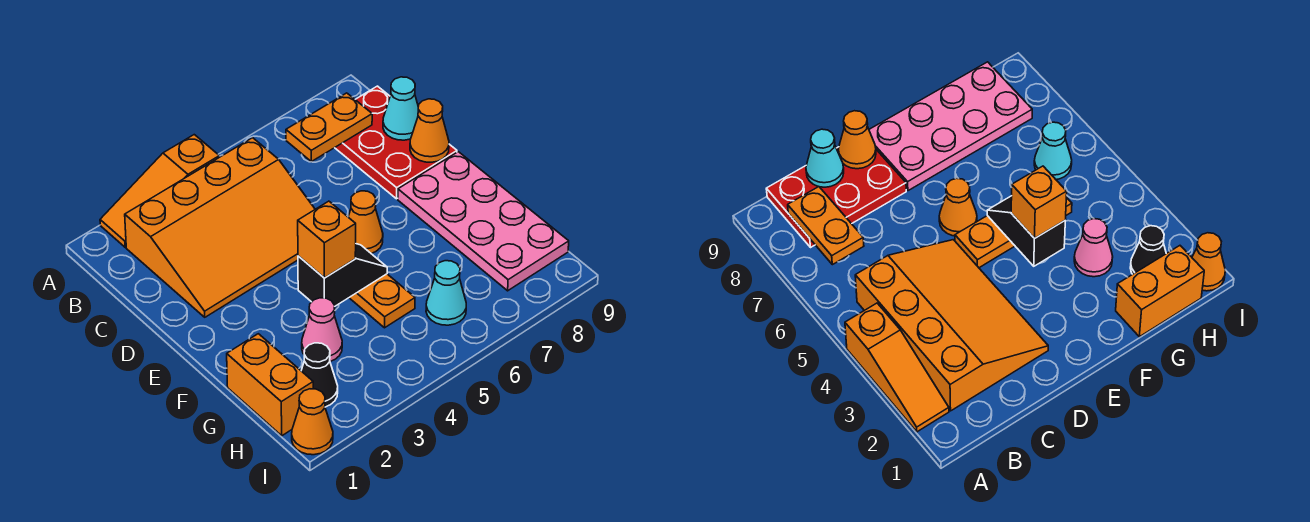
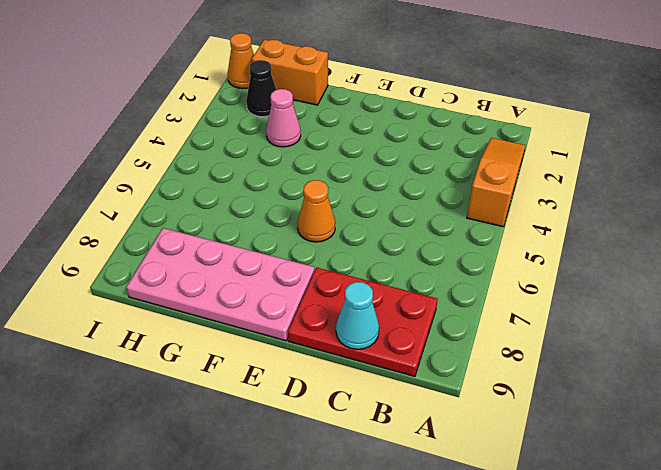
none -> orange slope B2:D5 level 1 top B
none -> orange plate E5:G5 level 1
none -> cyan cone H6 level 1

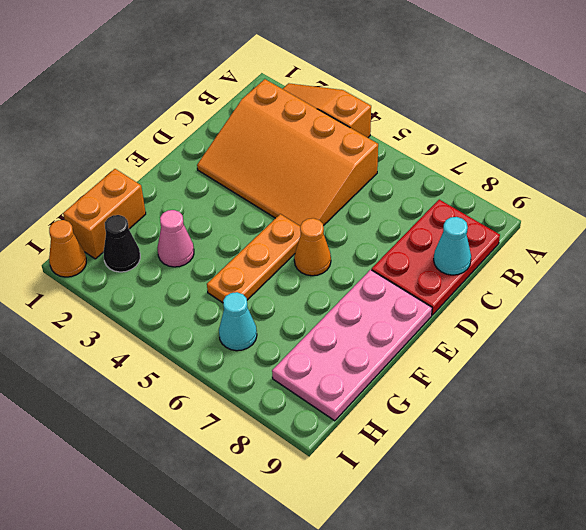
none -> orange plate B7:B8 level 2
none -> orange cone D9 level 2
none -> black slope F4:F5 level 2 top 4

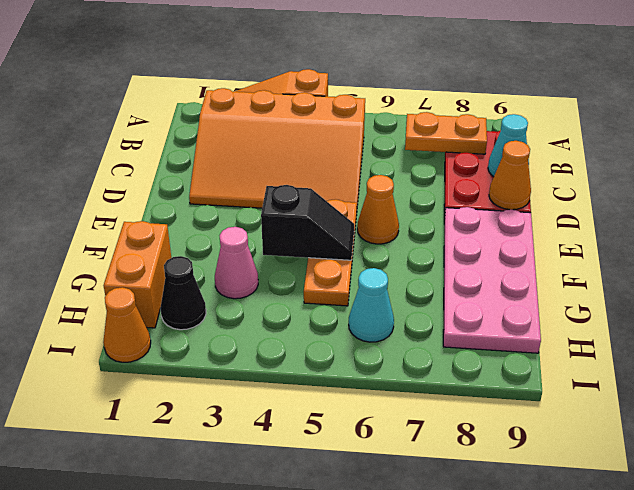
none -> orange brick F4 level 3

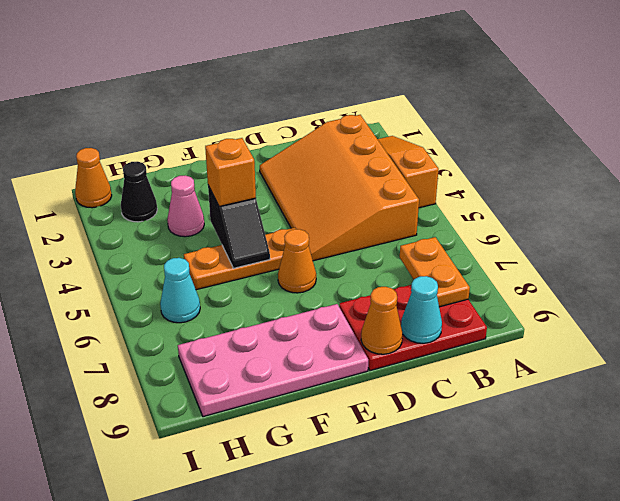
none -> orange brick G1:H1 level 1

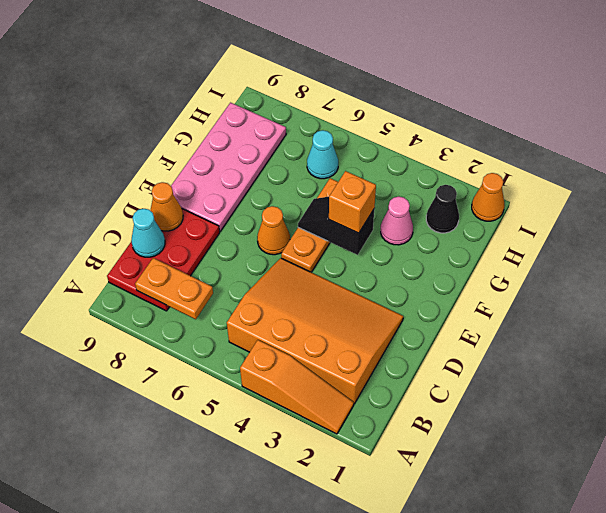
none -> orange brick G1:H1 level 1

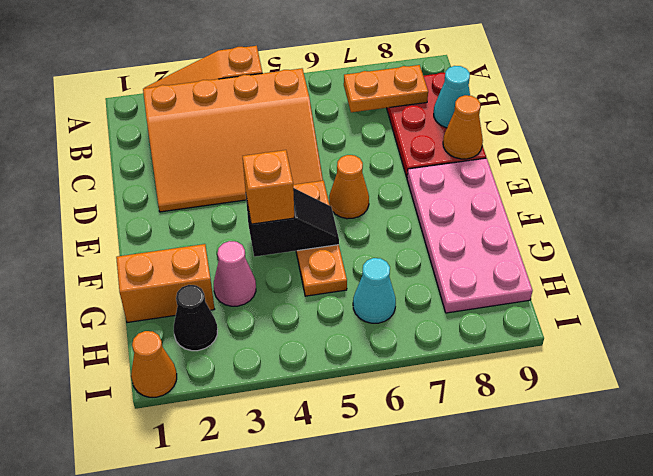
orange brick G1:G2 level 1 -> orange brick G1:H1 level 1

